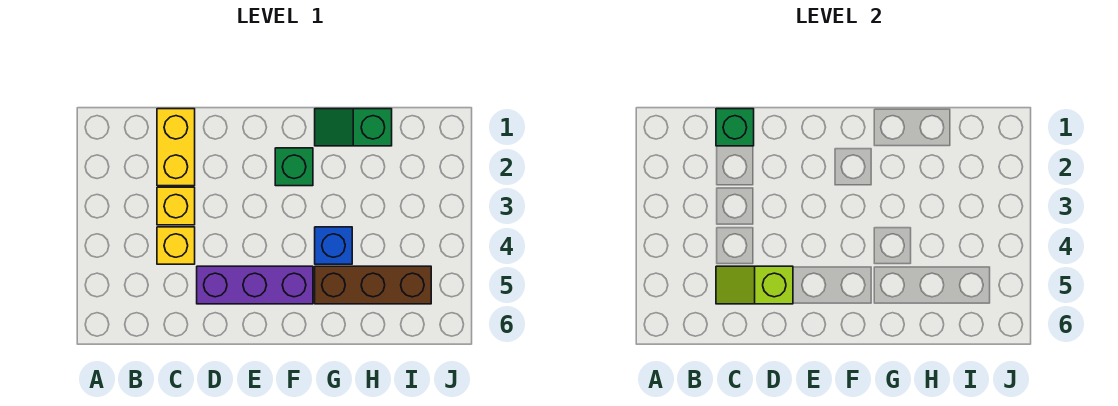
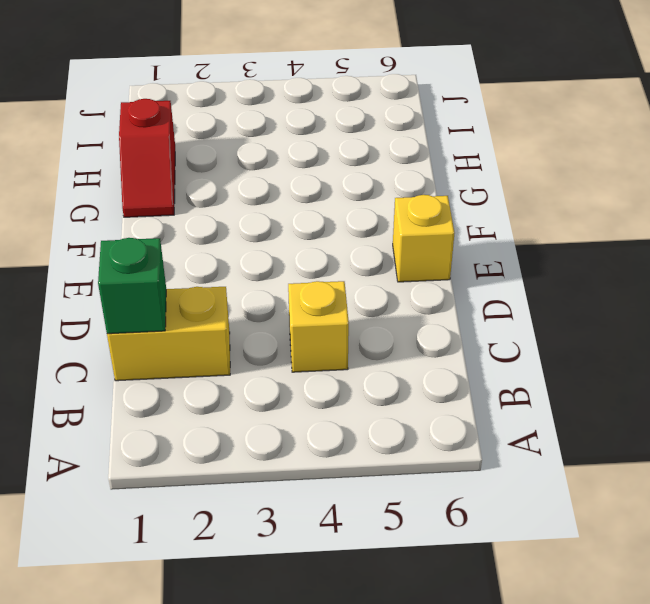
yellow brick E6 level 1 -> yellow brick C3 level 1
red slope G1:H1 level 1 top H -> green slope G1:H1 level 1 top H
none -> purple brick D5:F5 level 1
none -> green brick F2 level 1

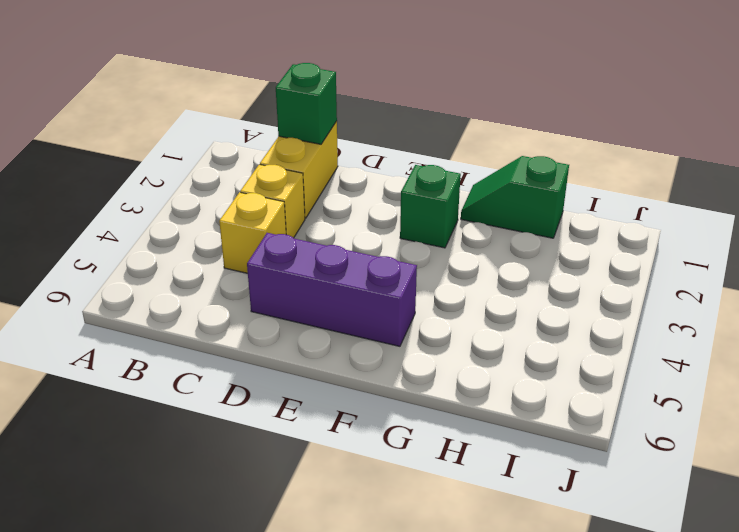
none -> blue brick G4 level 1
none -> brown brick G5:I5 level 1

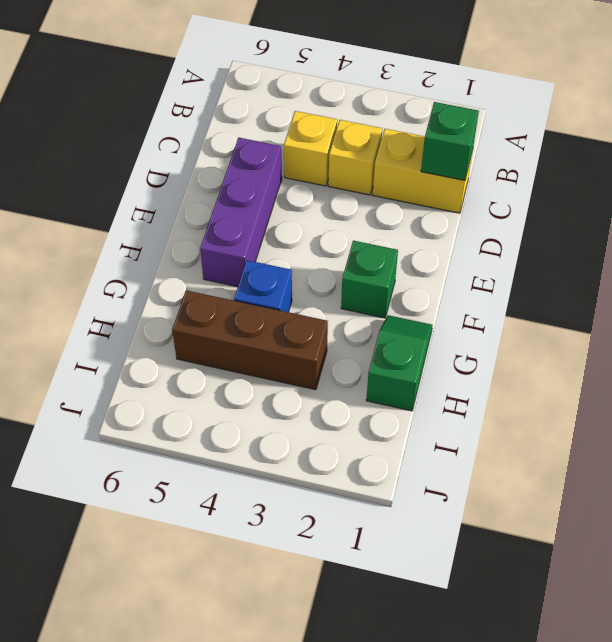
brown brick H3:H5 level 1 -> brown brick G5:I5 level 1
none -> lime slope C5:D5 level 2 top D

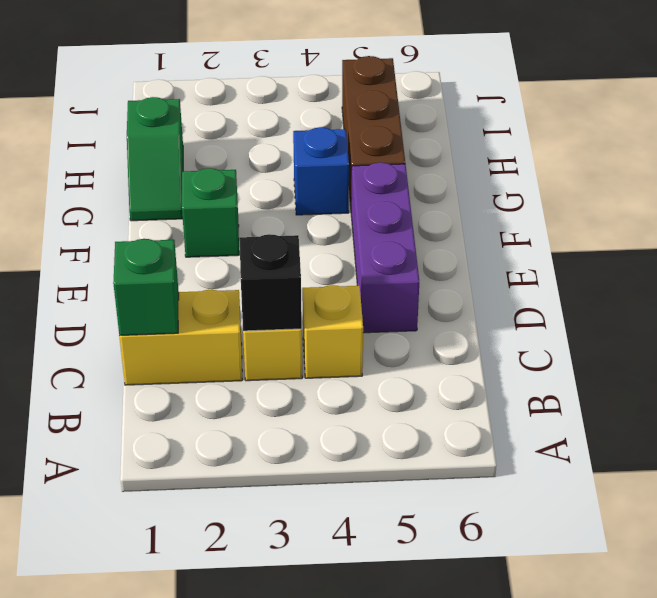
black brick C3 level 2 -> none
none -> lime slope C5:D5 level 2 top D

